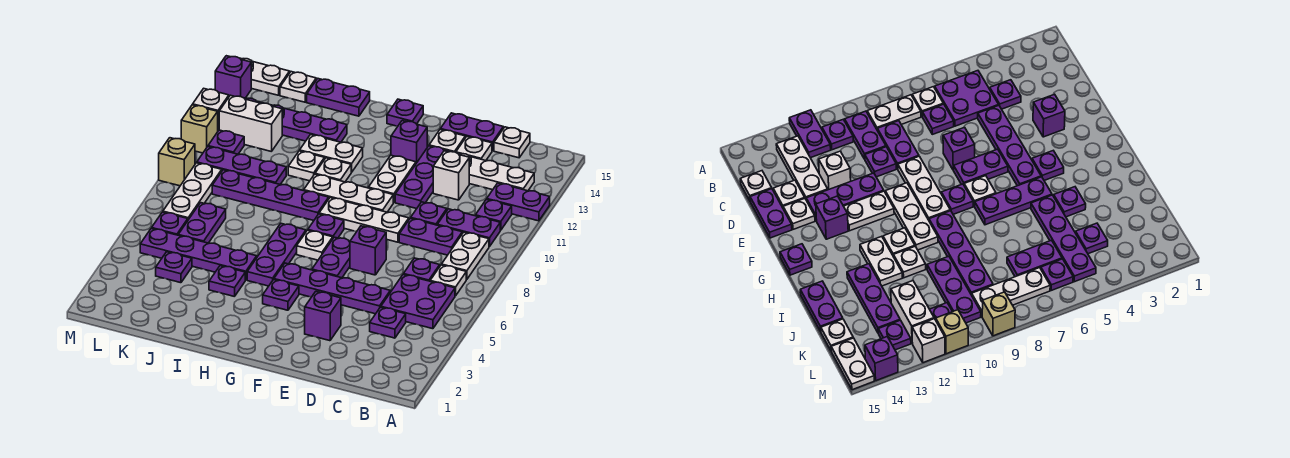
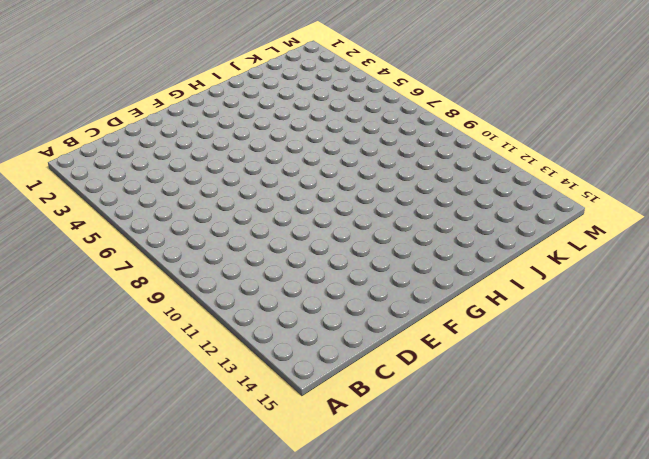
none -> purple plate A12:B12 level 1
none -> purple plate B5:C6 level 1
none -> white plate B7 level 1
none -> white plate B8:B9 level 1

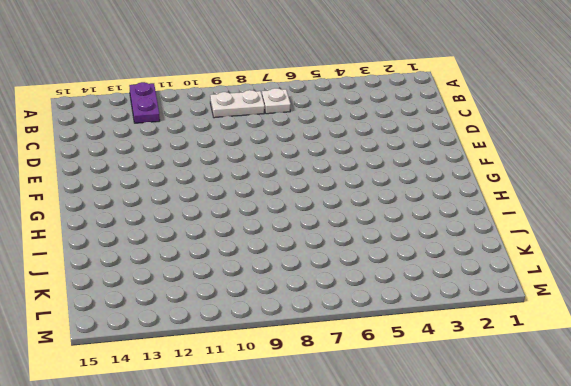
none -> purple plate B5:C6 level 1
none -> purple plate B10:C10 level 1
none -> purple plate B11 level 1
none -> white plate B13:D13 level 1

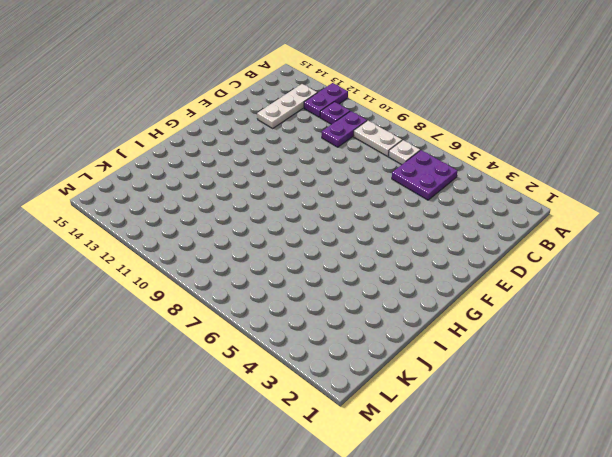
none -> purple plate C4 level 1
none -> purple plate C7 level 1
none -> purple plate C9:D9 level 1
none -> white plate C15 level 1

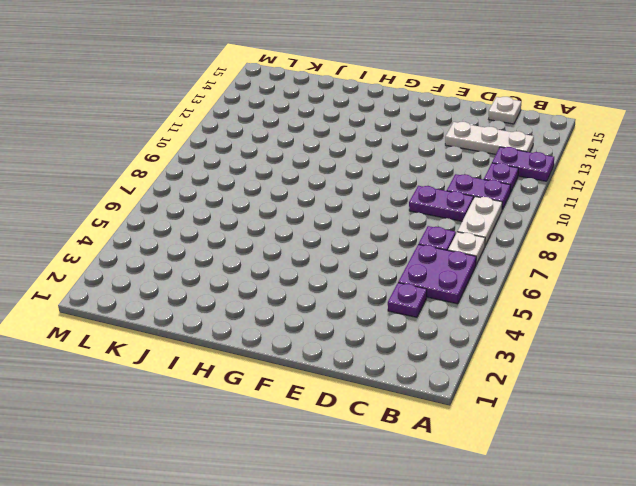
none -> purple plate D5:G5 level 1
none -> purple plate D10 level 1
none -> white brick D12 level 1
none -> white plate D14 level 1

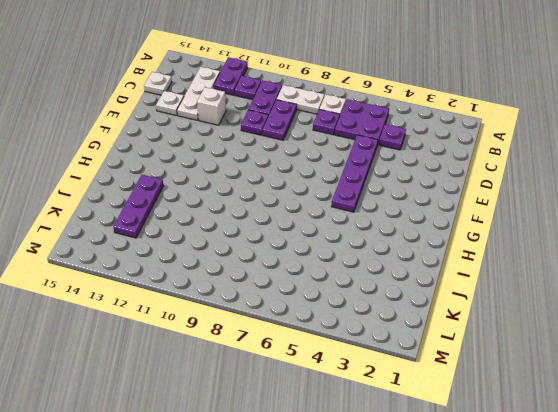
none -> purple plate D15:E15 level 1
none -> purple brick E3 level 1
none -> purple brick E7 level 1
none -> white plate E9:G9 level 1

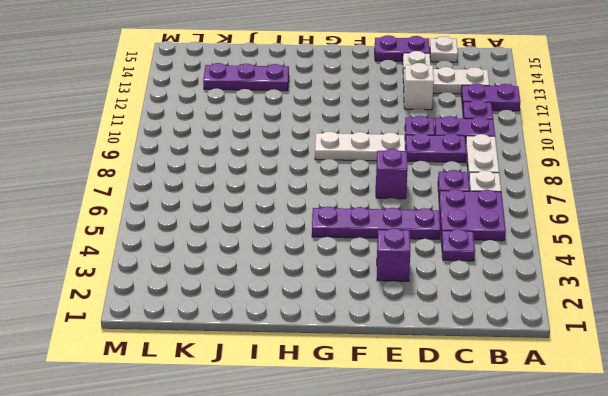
none -> purple plate E11:E13 level 1
none -> white plate E14 level 1
none -> purple plate F6:F7 level 1
none -> white plate F10:H10 level 1

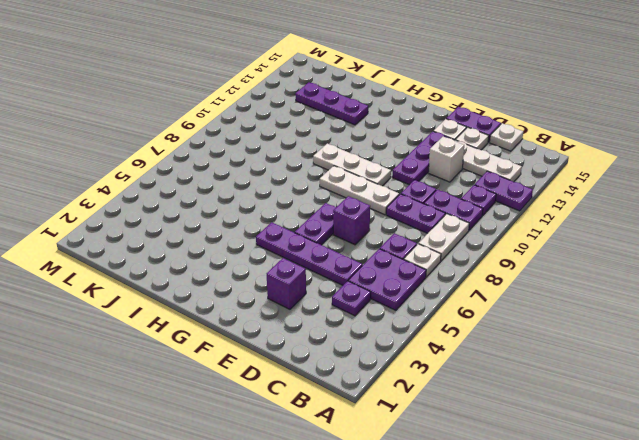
none -> white plate F11:F12 level 1
none -> purple brick F13 level 1
none -> purple plate G4 level 1
none -> white plate G7 level 1

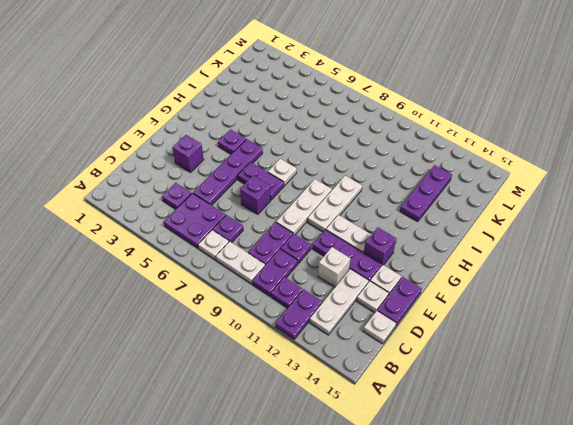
none -> purple plate G8 level 1
none -> purple plate G15 level 1
none -> purple plate H5:H7 level 1
none -> purple plate H9:K9 level 1

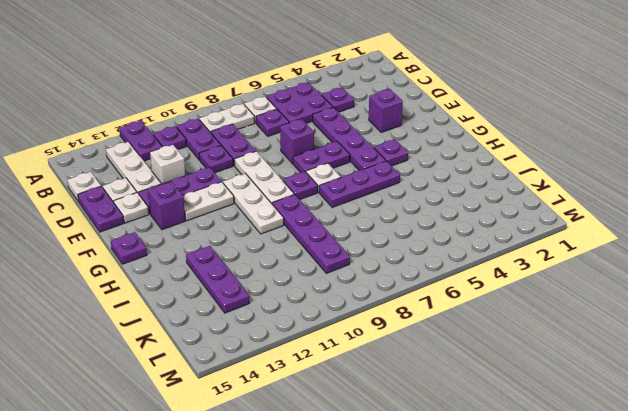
none -> white plate H11 level 1
none -> white plate H12:I12 level 1
none -> purple plate I4 level 1
none -> purple plate I5:L5 level 1

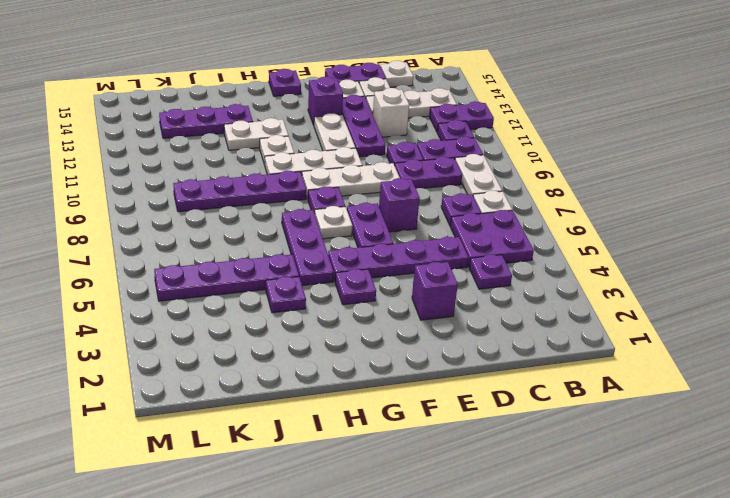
none -> white plate I11 level 1
none -> purple plate I15:J15 level 1
none -> purple plate J10:L10 level 1
none -> purple plate K4 level 1

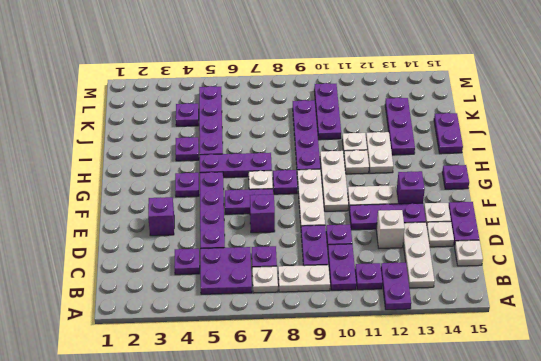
none -> purple plate K6:K7 level 1
none -> white brick K12:L12 level 1
none -> white plate K15 level 1
none -> purple plate L6 level 1

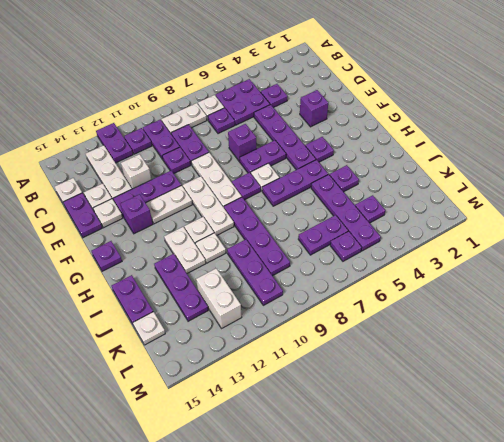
none -> white plate L7:L9 level 1
none -> purple plate L11 level 1
none -> purple plate L13 level 1
none -> white plate L15:M15 level 1

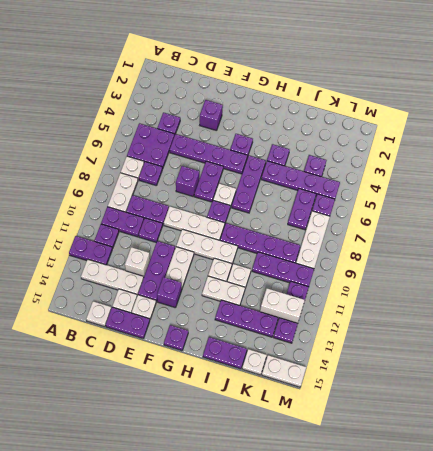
none -> tan brick M9 level 1
none -> tan brick M11 level 1
none -> white brick M12 level 1
none -> purple brick M14 level 1

